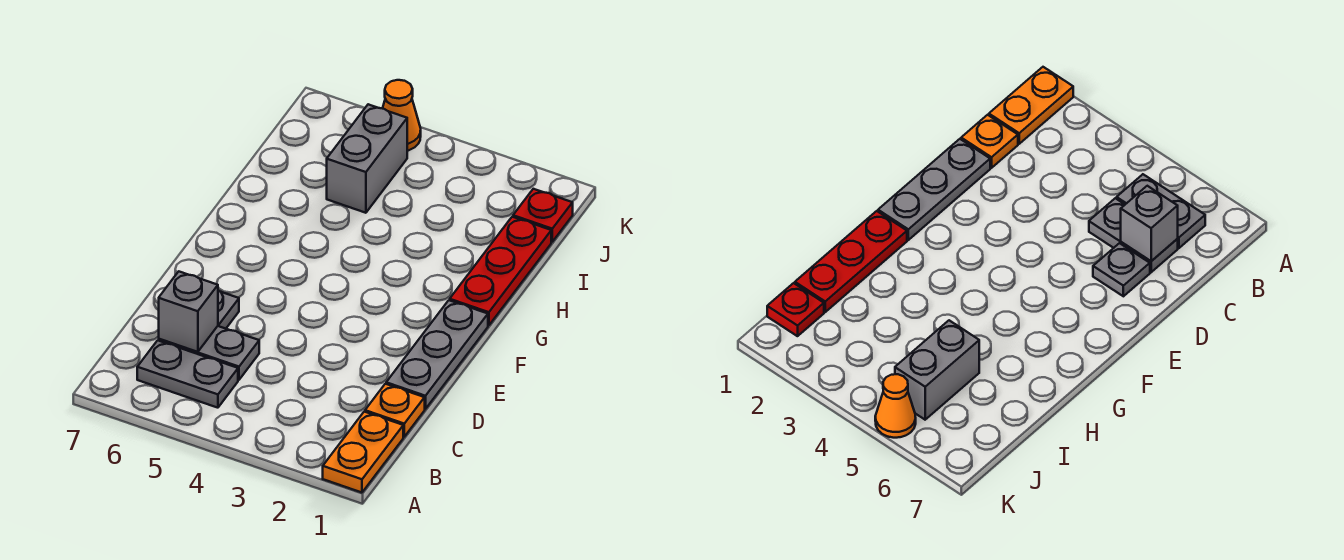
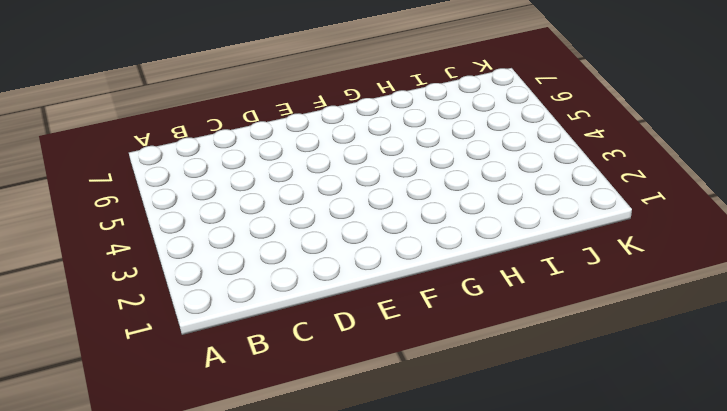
none -> orange plate A1:B1 level 1
none -> grey plate B5:B6 level 1

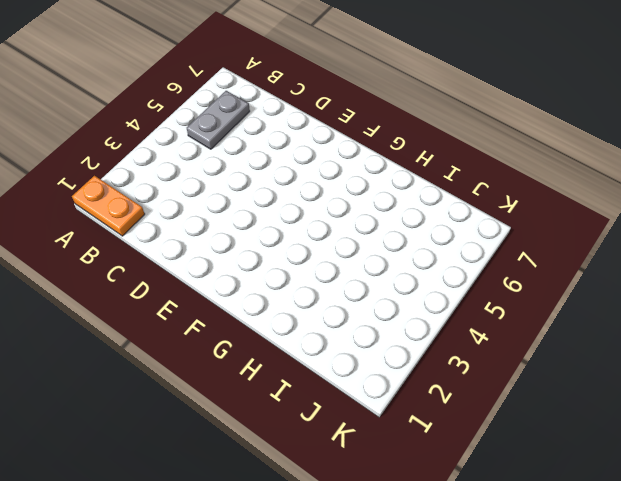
none -> orange plate C1 level 1
none -> grey plate C5:C6 level 1

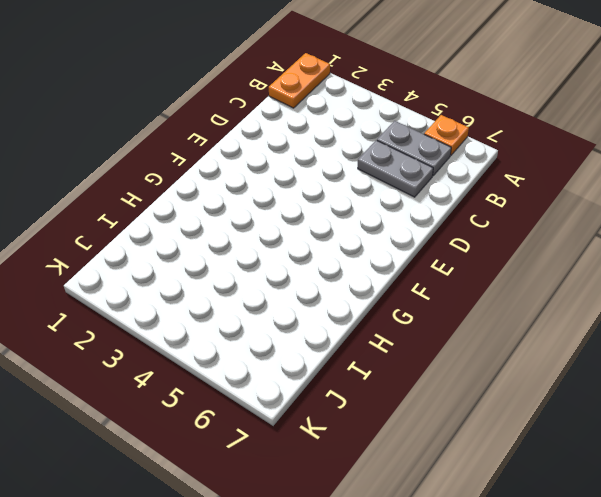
orange plate A6 level 1 -> orange plate C1 level 1
none -> grey plate D1:F1 level 1
none -> grey plate D6 level 1

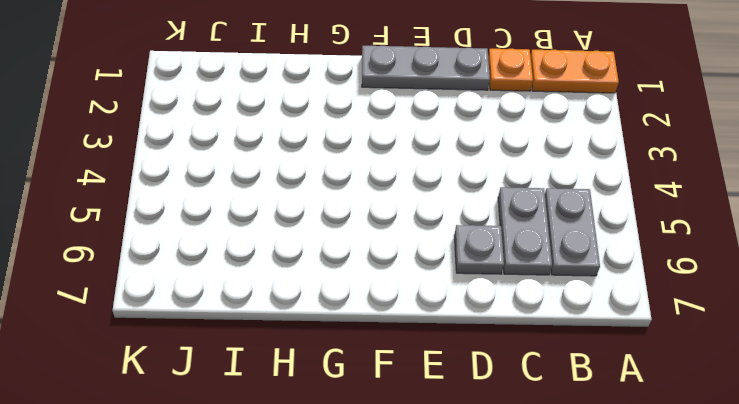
none -> red plate G1:I1 level 1
none -> grey brick I5:J5 level 1

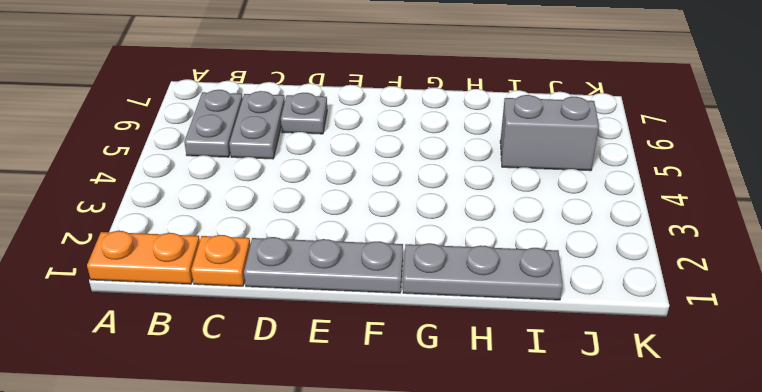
grey plate G1:I1 level 1 -> red plate G1:I1 level 1
none -> red plate J1 level 1
none -> orange cone K5 level 1

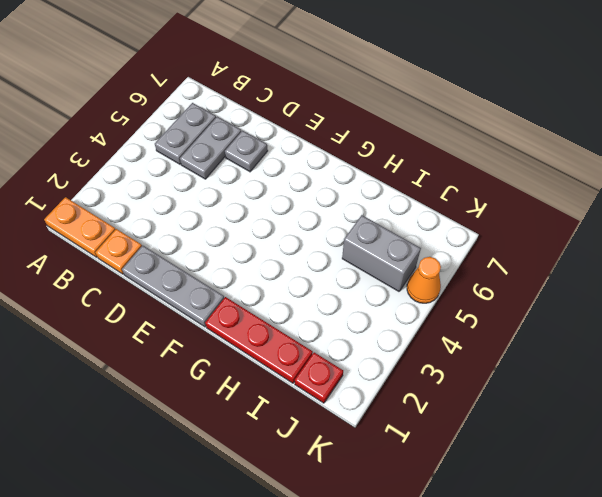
none -> grey brick C6 level 2

